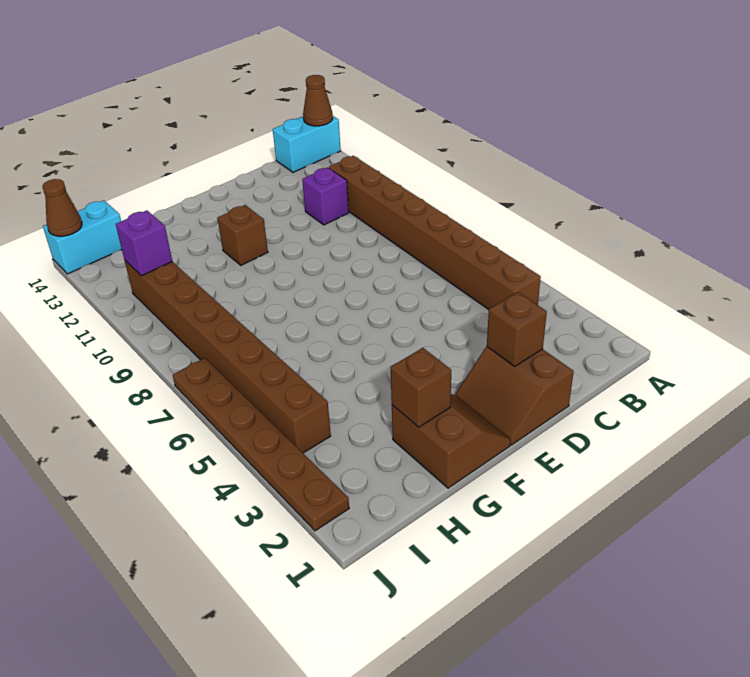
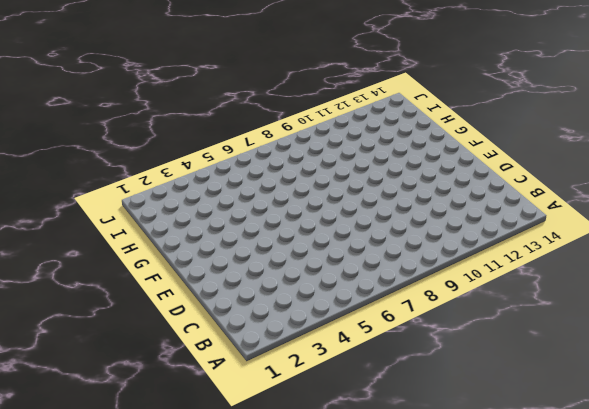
none -> cyan brick A14:B14 level 1
none -> brown brick B4:B11 level 1
none -> purple brick C11 level 1

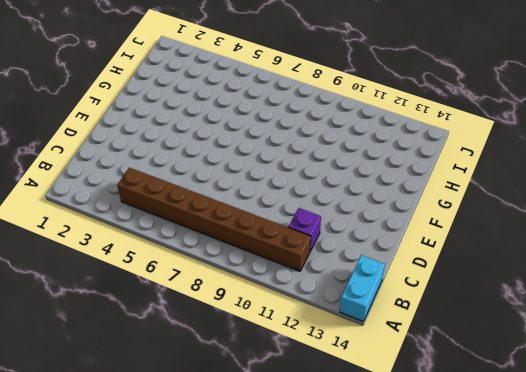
none -> brown slope D1:E2 level 1 top D
none -> brown slope F1:G2 level 1 top G
none -> brown brick F11 level 1

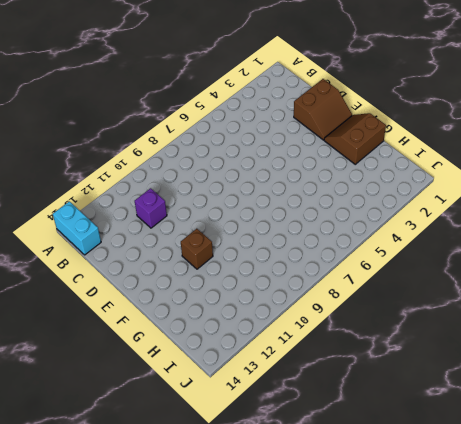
none -> brown brick B4:B11 level 1
none -> brown brick I4:I11 level 1
none -> cyan brick I14:J14 level 1

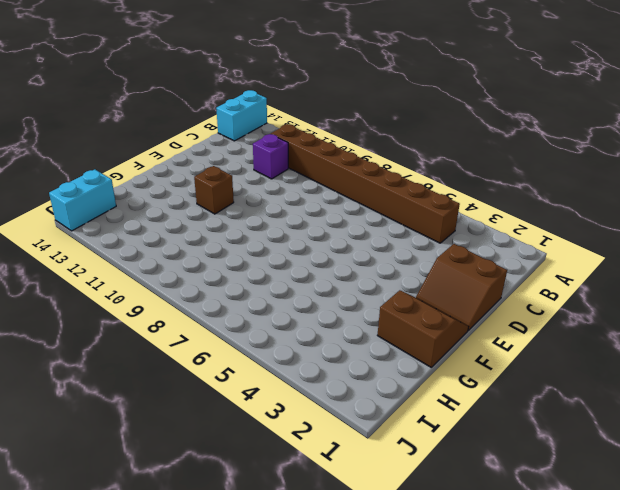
none -> brown brick I4:I11 level 1
none -> brown plate J2:J7 level 1
none -> brown cone A14 level 2

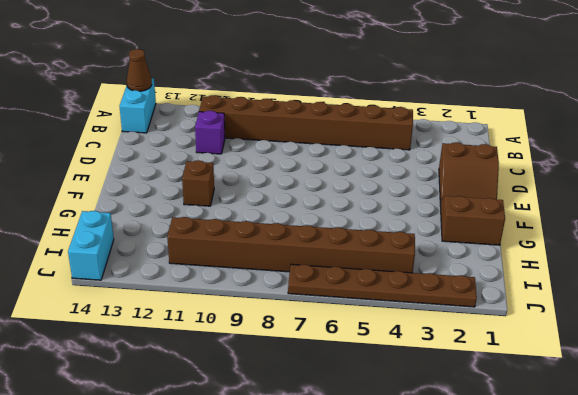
none -> brown brick D2 level 2
none -> brown brick G2 level 2
none -> purple brick I11 level 2

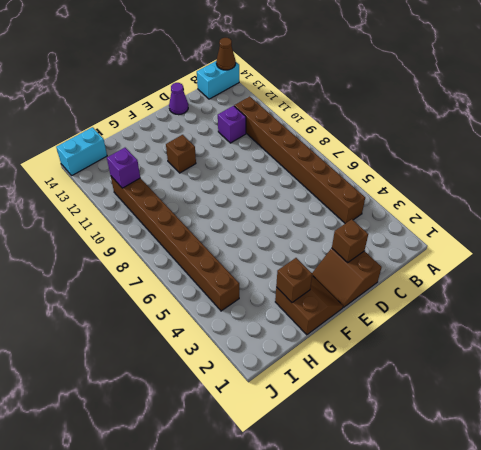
purple cone D14 level 1 -> none
none -> brown plate J2:J7 level 1
none -> brown cone J14 level 2

